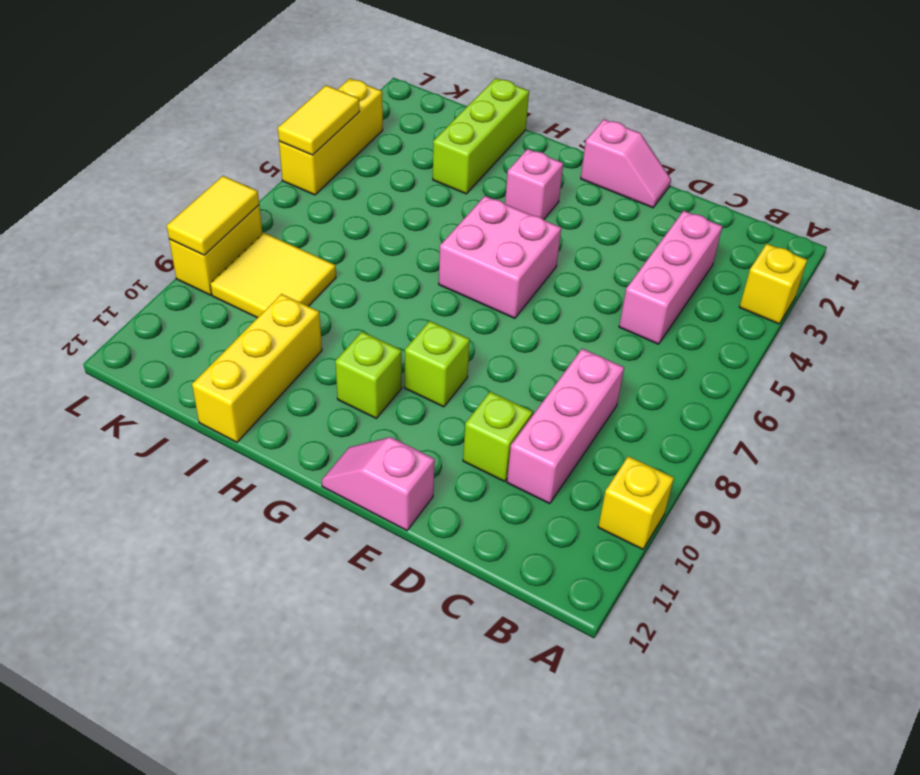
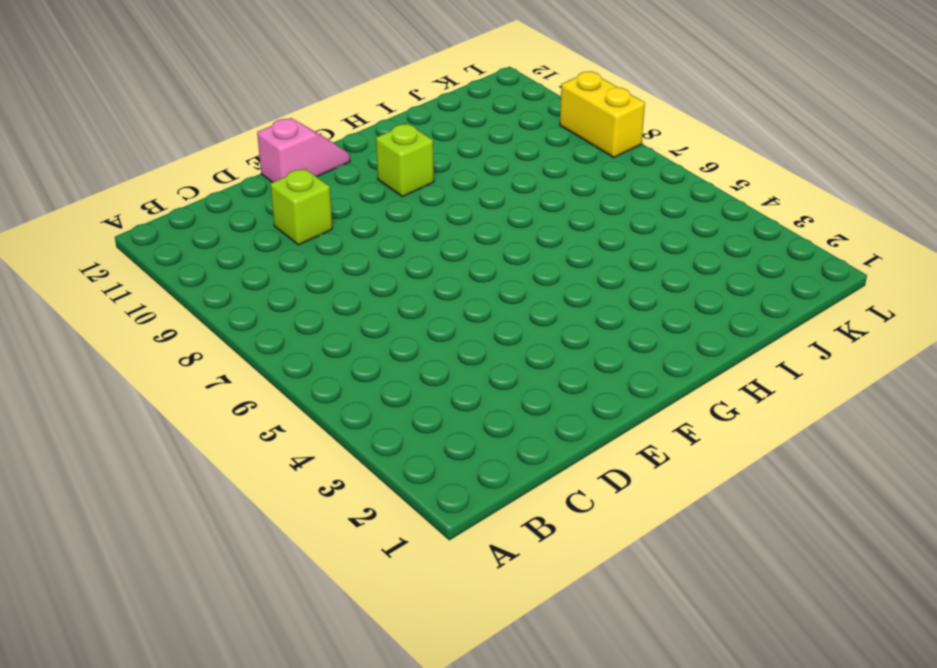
none -> yellow brick A3 level 1
none -> yellow brick A10 level 1
none -> pink brick C3:C5 level 1

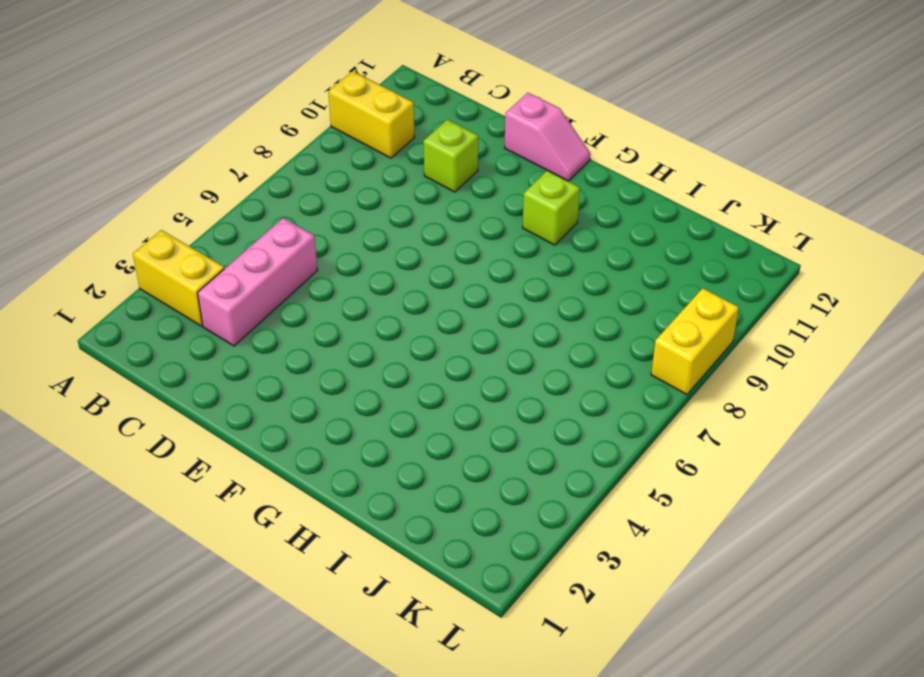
yellow brick A3:B3 level 1 -> yellow brick A3 level 1
yellow brick A10:B10 level 1 -> yellow brick A10 level 1
none -> pink brick C8:C10 level 1
none -> pink slope E1:F1 level 1 top F
none -> pink brick F5:G6 level 1

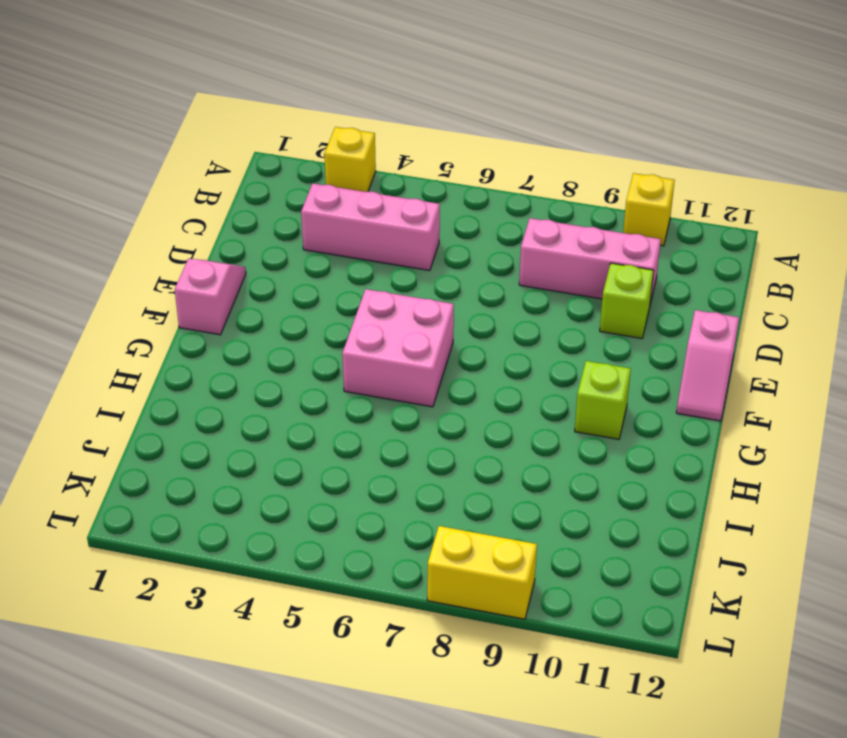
none -> lime brick F9 level 1
none -> pink brick G3 level 1
none -> lime brick I1:I3 level 1

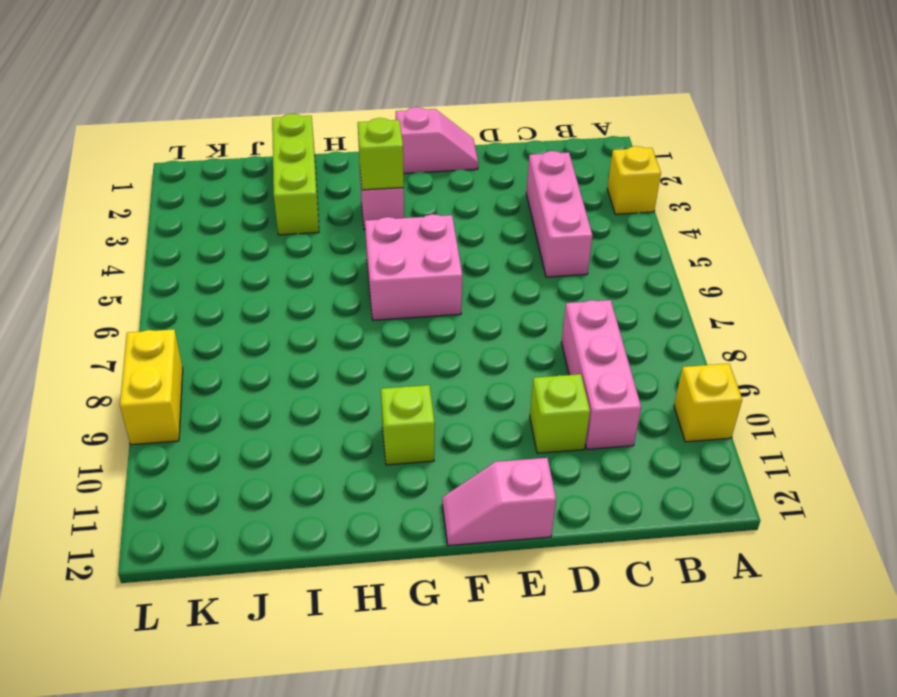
lime brick G3 level 2 -> lime brick F9 level 1
none -> yellow brick I10:I12 level 1
none -> yellow tile J8:K9 level 1
none -> yellow brick L3:L5 level 1

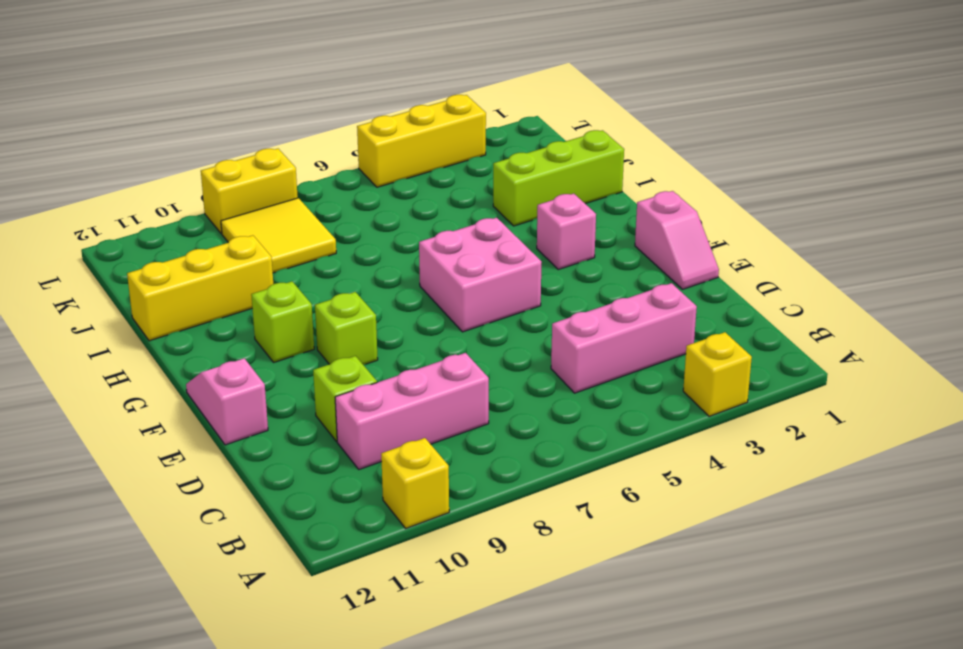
none -> yellow tile L4:L5 level 2
none -> yellow tile L8:L9 level 2

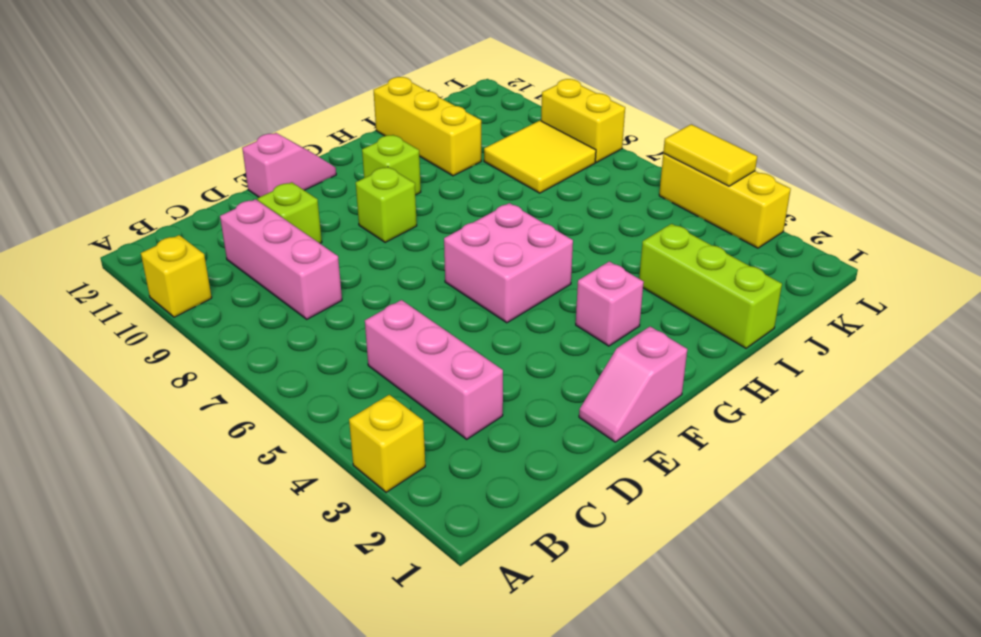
none -> yellow tile L8:L9 level 2

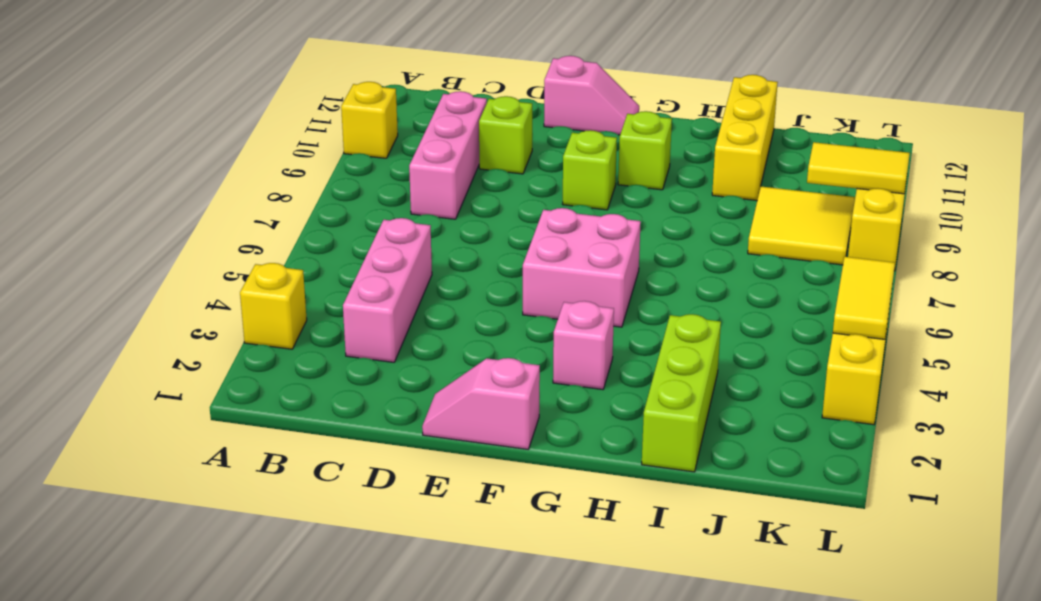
yellow tile K9:L9 level 2 -> yellow tile L8:L9 level 2

